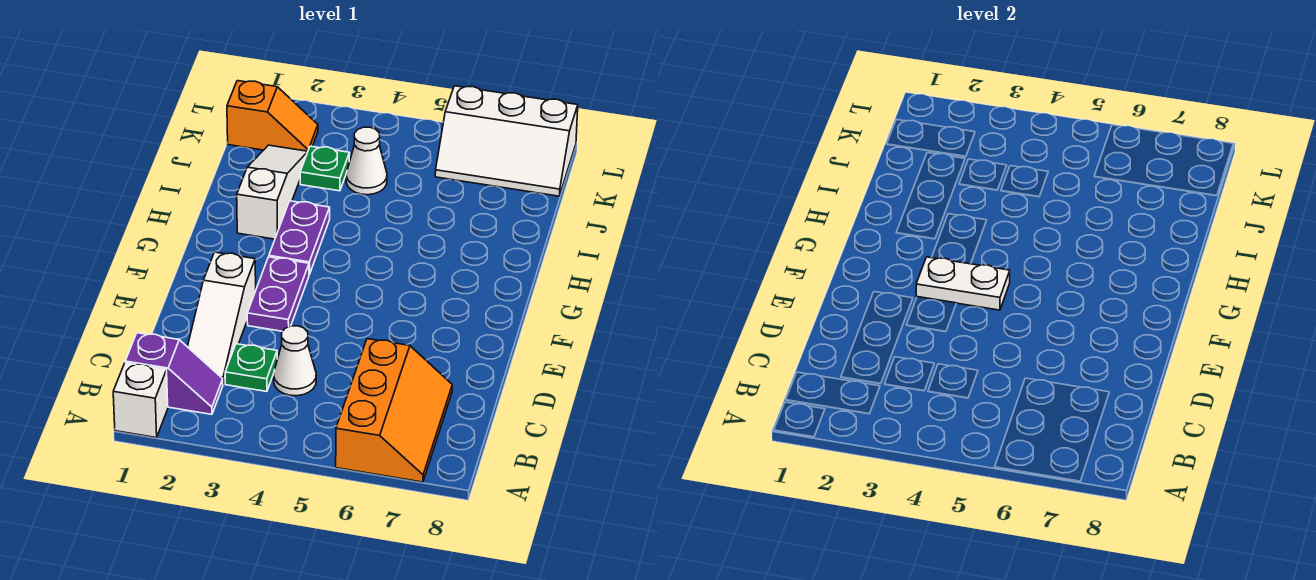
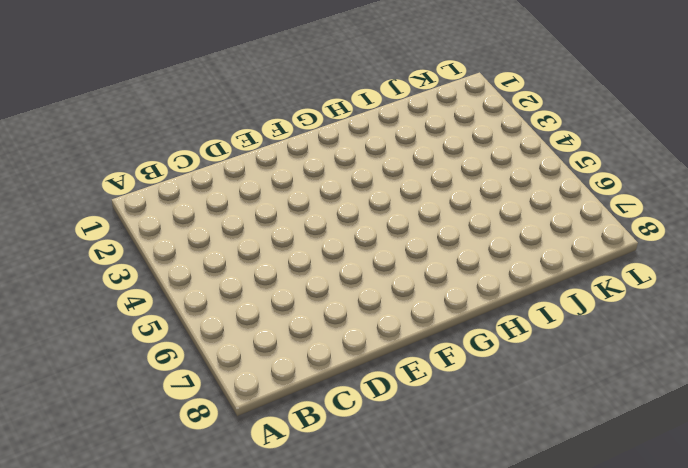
none -> white brick A1 level 1
none -> orange slope A6:C7 level 1 top 6
none -> purple slope B1:B2 level 1 top 1

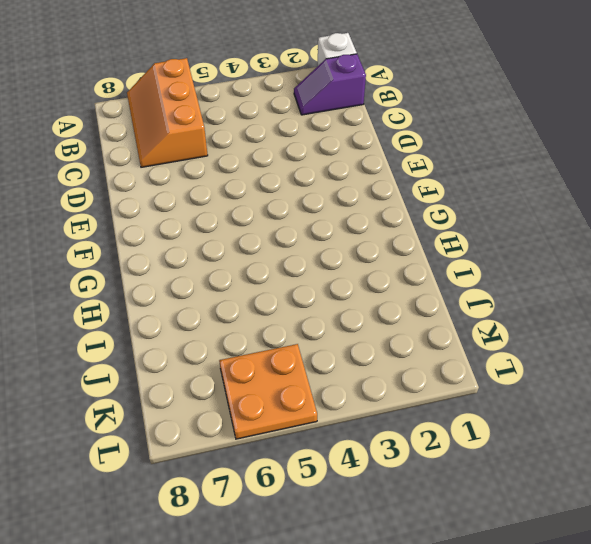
orange plate K5:L6 level 1 -> white slope K6:L8 level 1 top L
none -> white slope C2:E2 level 1 top E
none -> green plate C3 level 1
none -> white cone C4 level 1

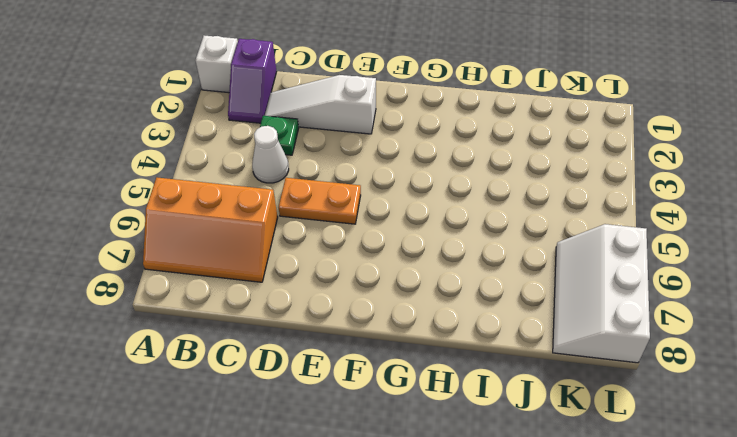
orange plate D5:E5 level 1 -> none
none -> purple plate E3:F3 level 1
none -> purple plate G3:H3 level 1
none -> white slope H2:J2 level 1 top H

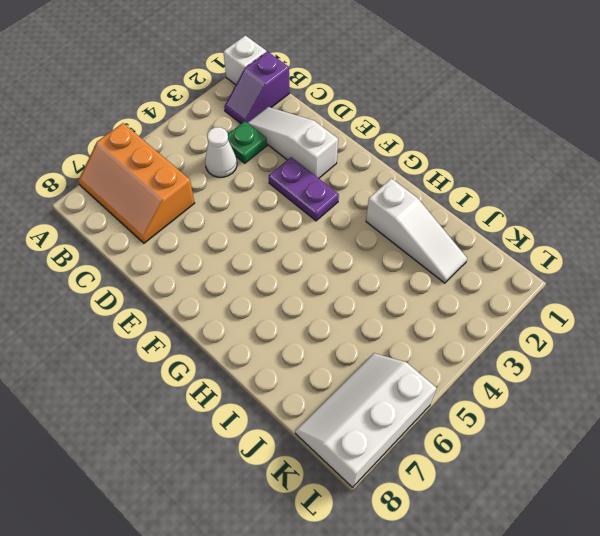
none -> purple plate G3:H3 level 1
none -> green plate J3 level 1
none -> white cone J4 level 1

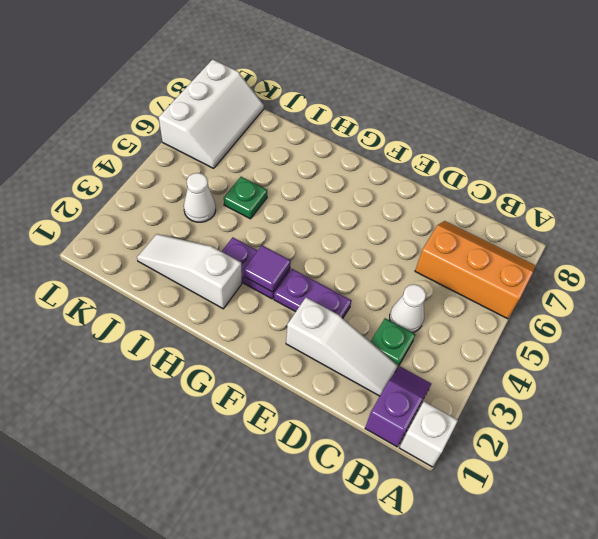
purple tile G3 level 2 -> none
green plate I5 level 1 -> green plate J3 level 1
none -> orange slope K1:K2 level 1 top 1
none -> white plate F3:F4 level 2

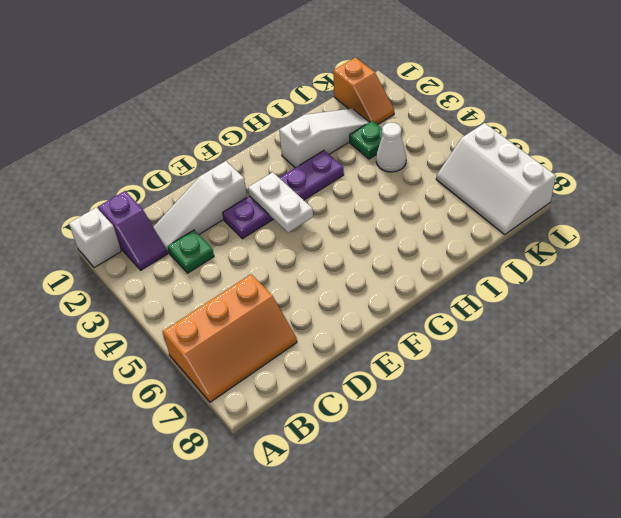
none -> white cone C4 level 1

